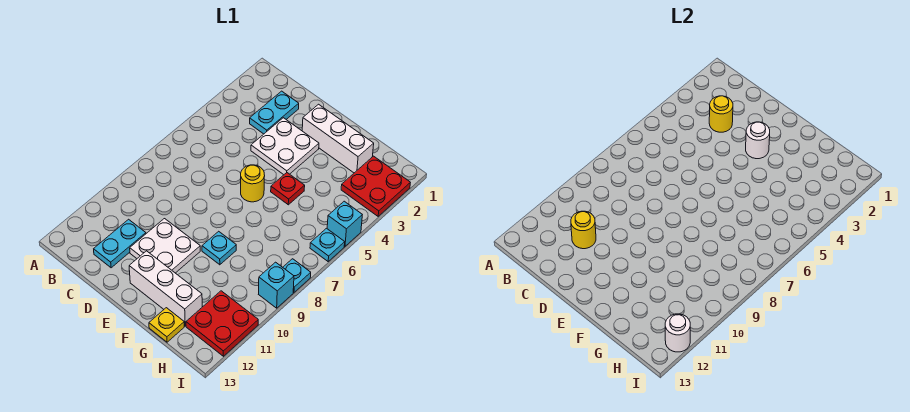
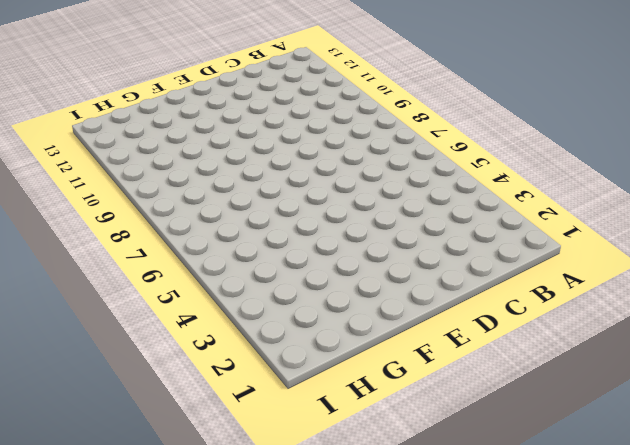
none -> cyan plate C2:C3 level 1
none -> cyan plate C11:C12 level 1
none -> white plate D3:E4 level 1

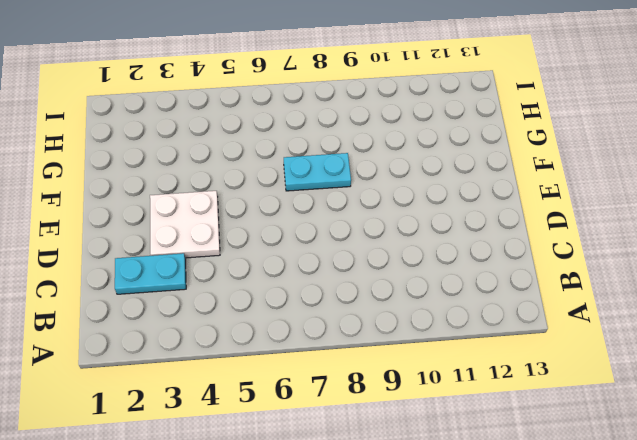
cyan plate F7:F8 level 1 -> cyan plate C11:C12 level 1
none -> white plate D10:E11 level 1
none -> white brick E2:G2 level 1
none -> yellow round brick E6 level 1

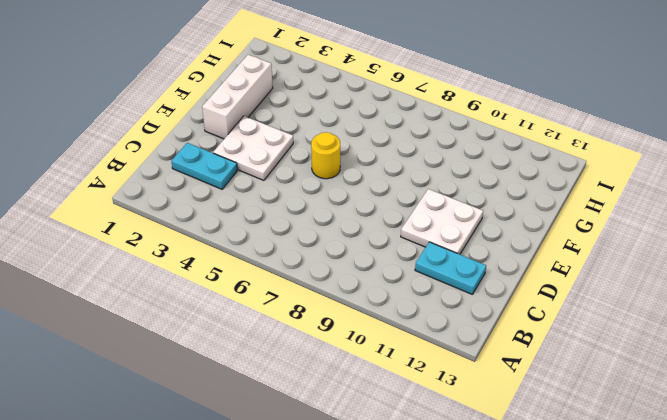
none -> white brick E12:G12 level 1
none -> red plate F5 level 1
none -> cyan plate F9 level 1

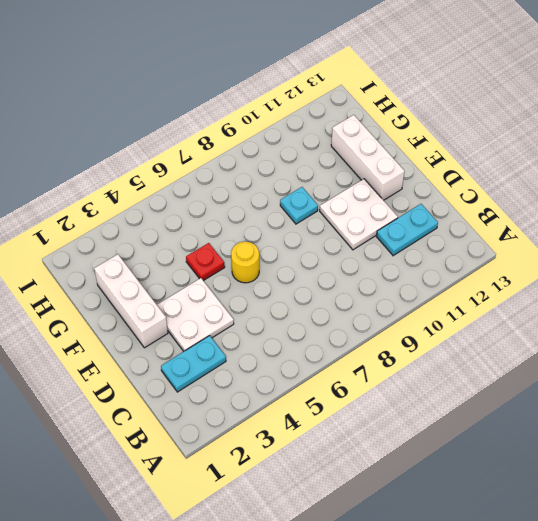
none -> yellow plate G13 level 1
none -> red plate H2:I3 level 1
none -> red plate H11:I12 level 1

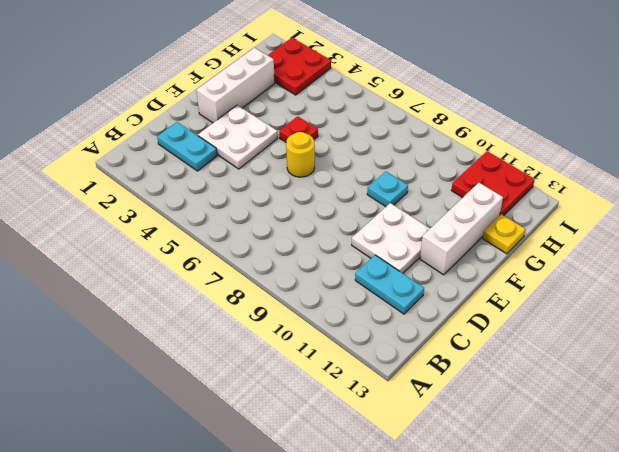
none -> cyan brick I5 level 1
none -> cyan plate I6 level 1
none -> cyan plate I8 level 1

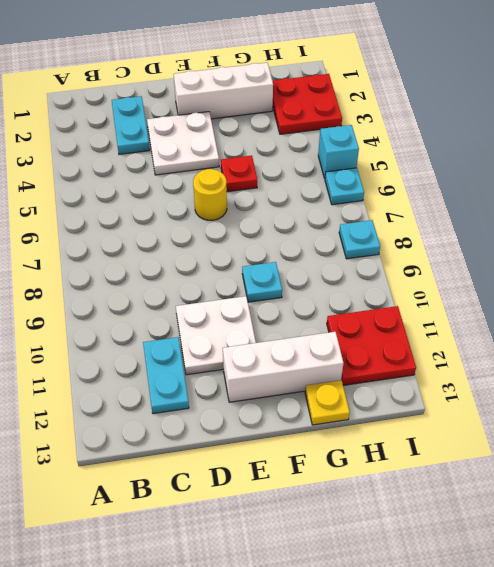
none -> cyan brick I9 level 1
none -> yellow round brick C3 level 2
none -> yellow round brick C11 level 2

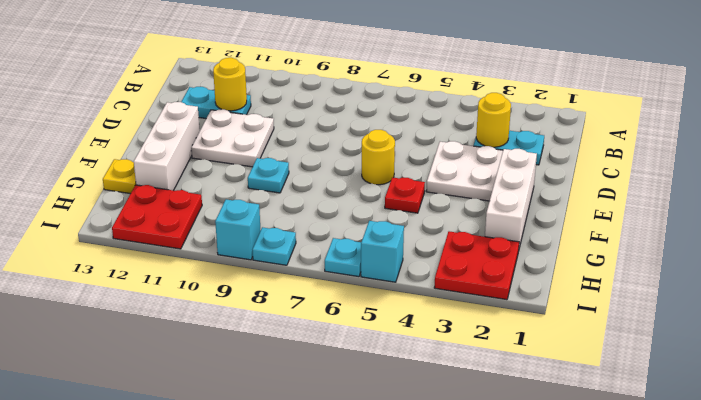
none -> white round brick E3 level 2
none -> white round brick I12 level 2

